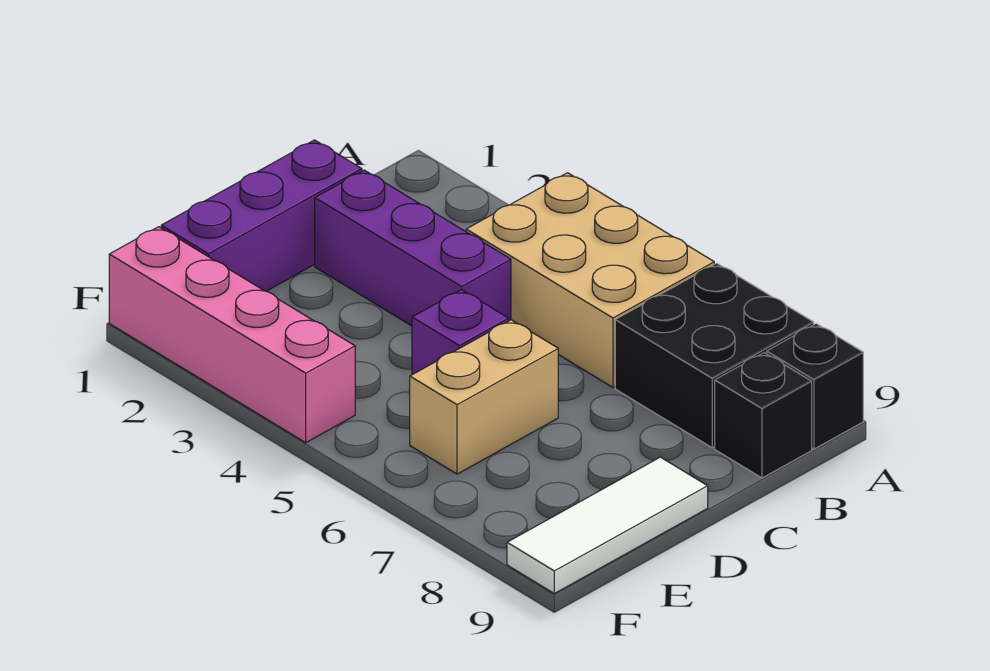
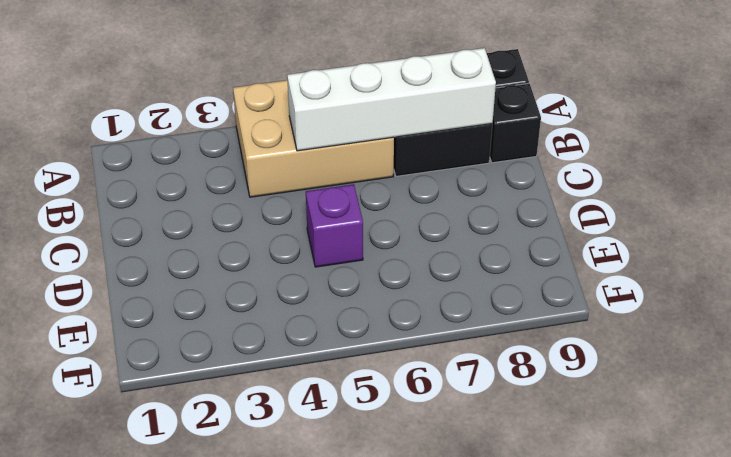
white brick B5:B8 level 2 -> none
none -> purple brick C1:E1 level 1
none -> purple brick C2:C4 level 1

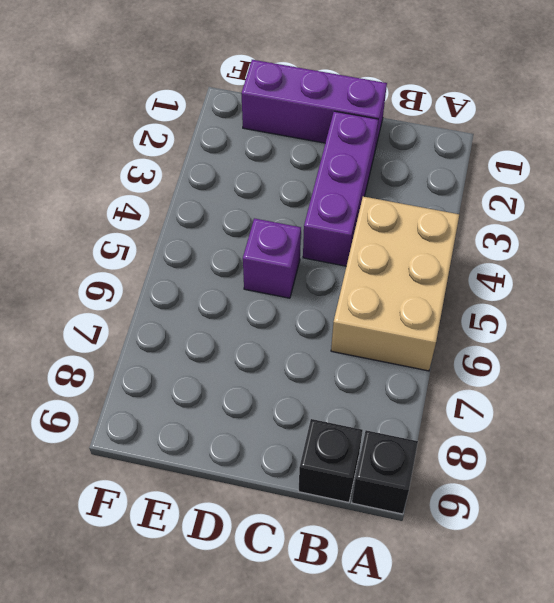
none -> black brick A7:B8 level 1
none -> tan brick D6:E6 level 1

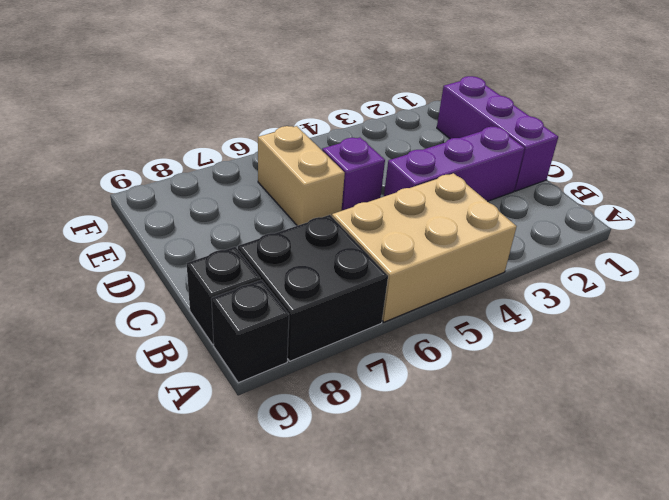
none -> white tile D9:F9 level 1
none -> pink brick F1:F4 level 1

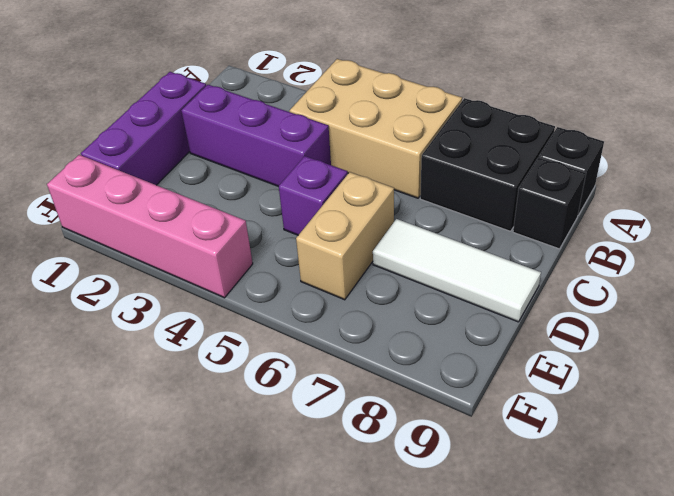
white tile D7:D9 level 1 -> white tile D9:F9 level 1

